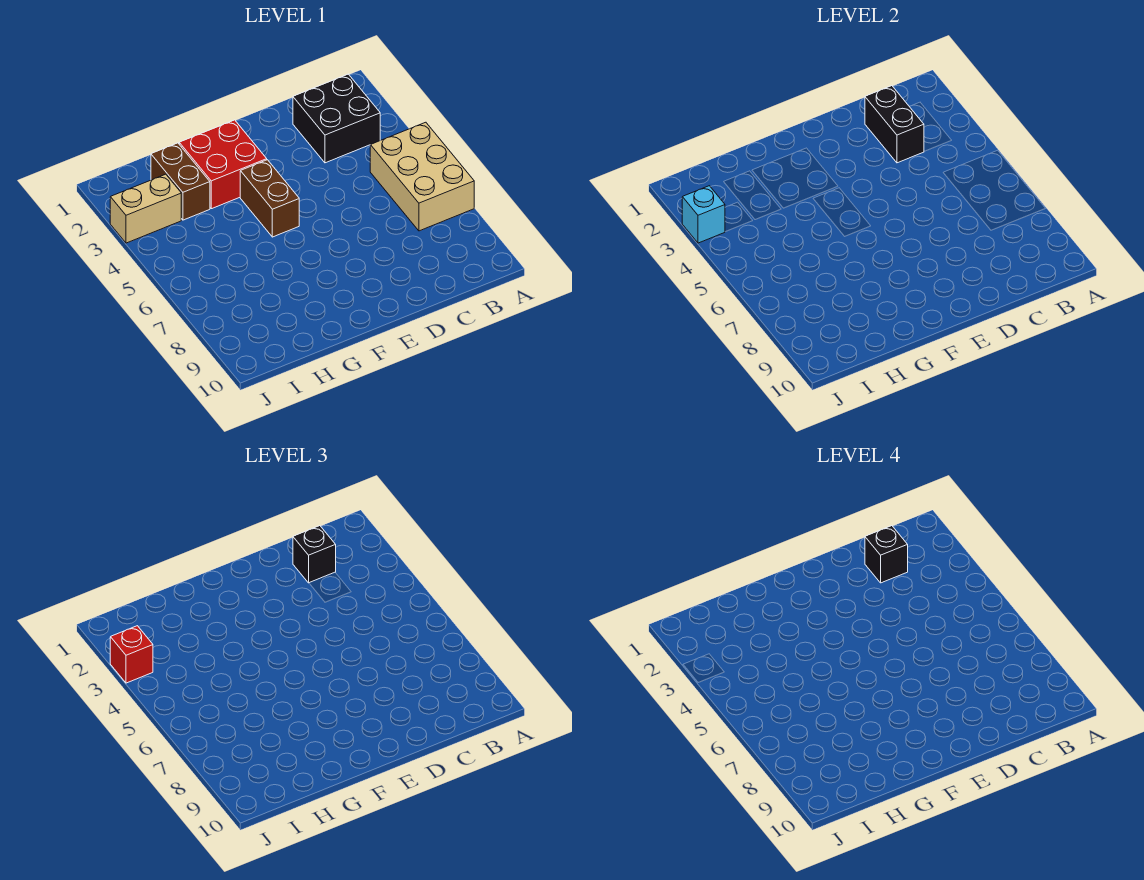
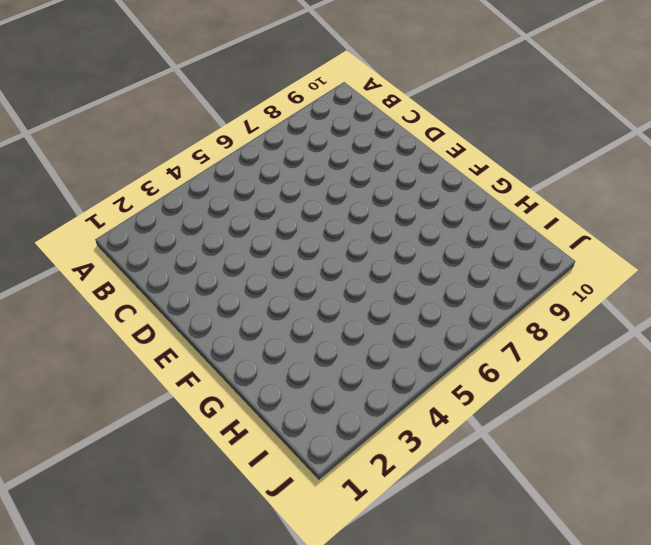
none -> tan brick A5:B7 level 1
none -> black brick B2:C3 level 1

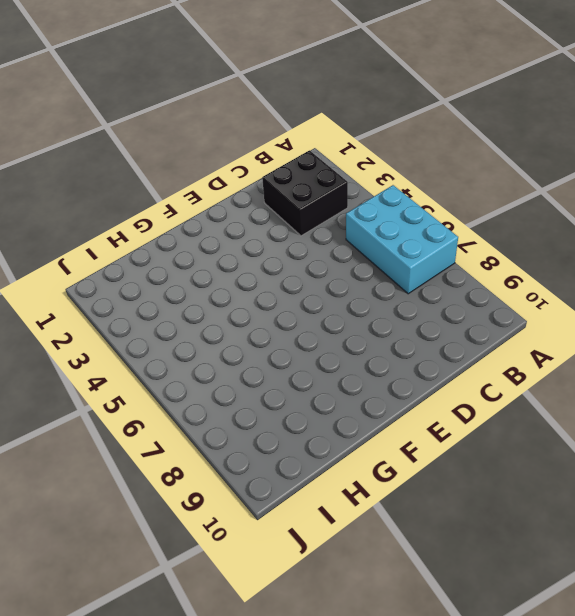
cyan brick A5:B7 level 1 -> tan brick A5:B7 level 1
none -> red brick F2:G3 level 1
none -> brown brick F4:F5 level 1

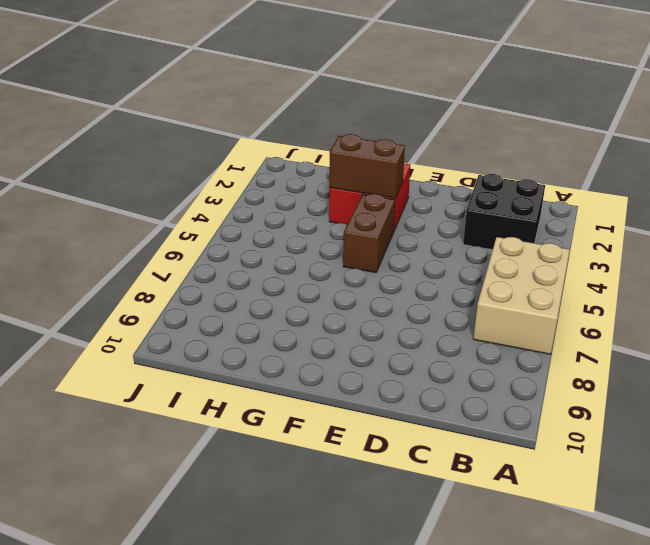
brown brick F3:G3 level 2 -> brown brick H2:H3 level 1
none -> tan brick I3:J3 level 1
none -> black brick C2:C3 level 2

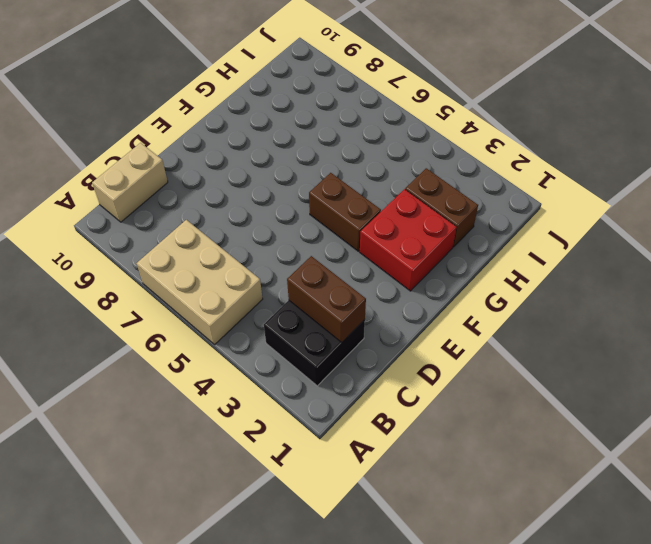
tan brick B10:C10 level 1 -> tan brick I3:J3 level 1
brown brick C2:C3 level 2 -> black brick C2:C3 level 2
none -> cyan brick J3 level 2
none -> black brick C2 level 3

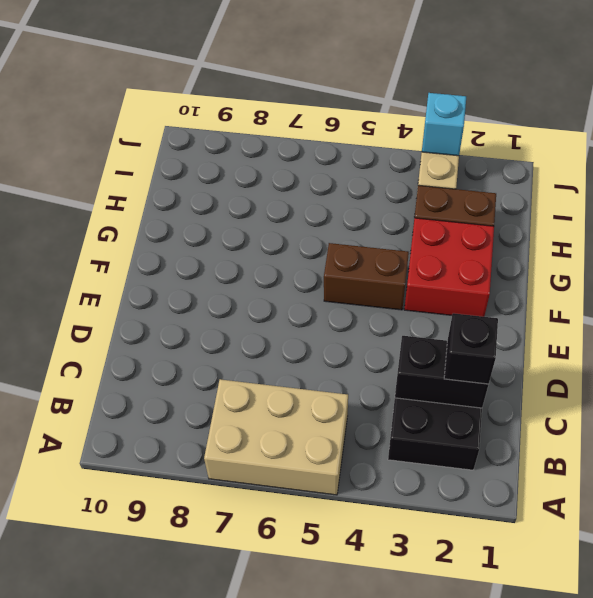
none -> red brick J3 level 3
none -> black brick C2 level 4

